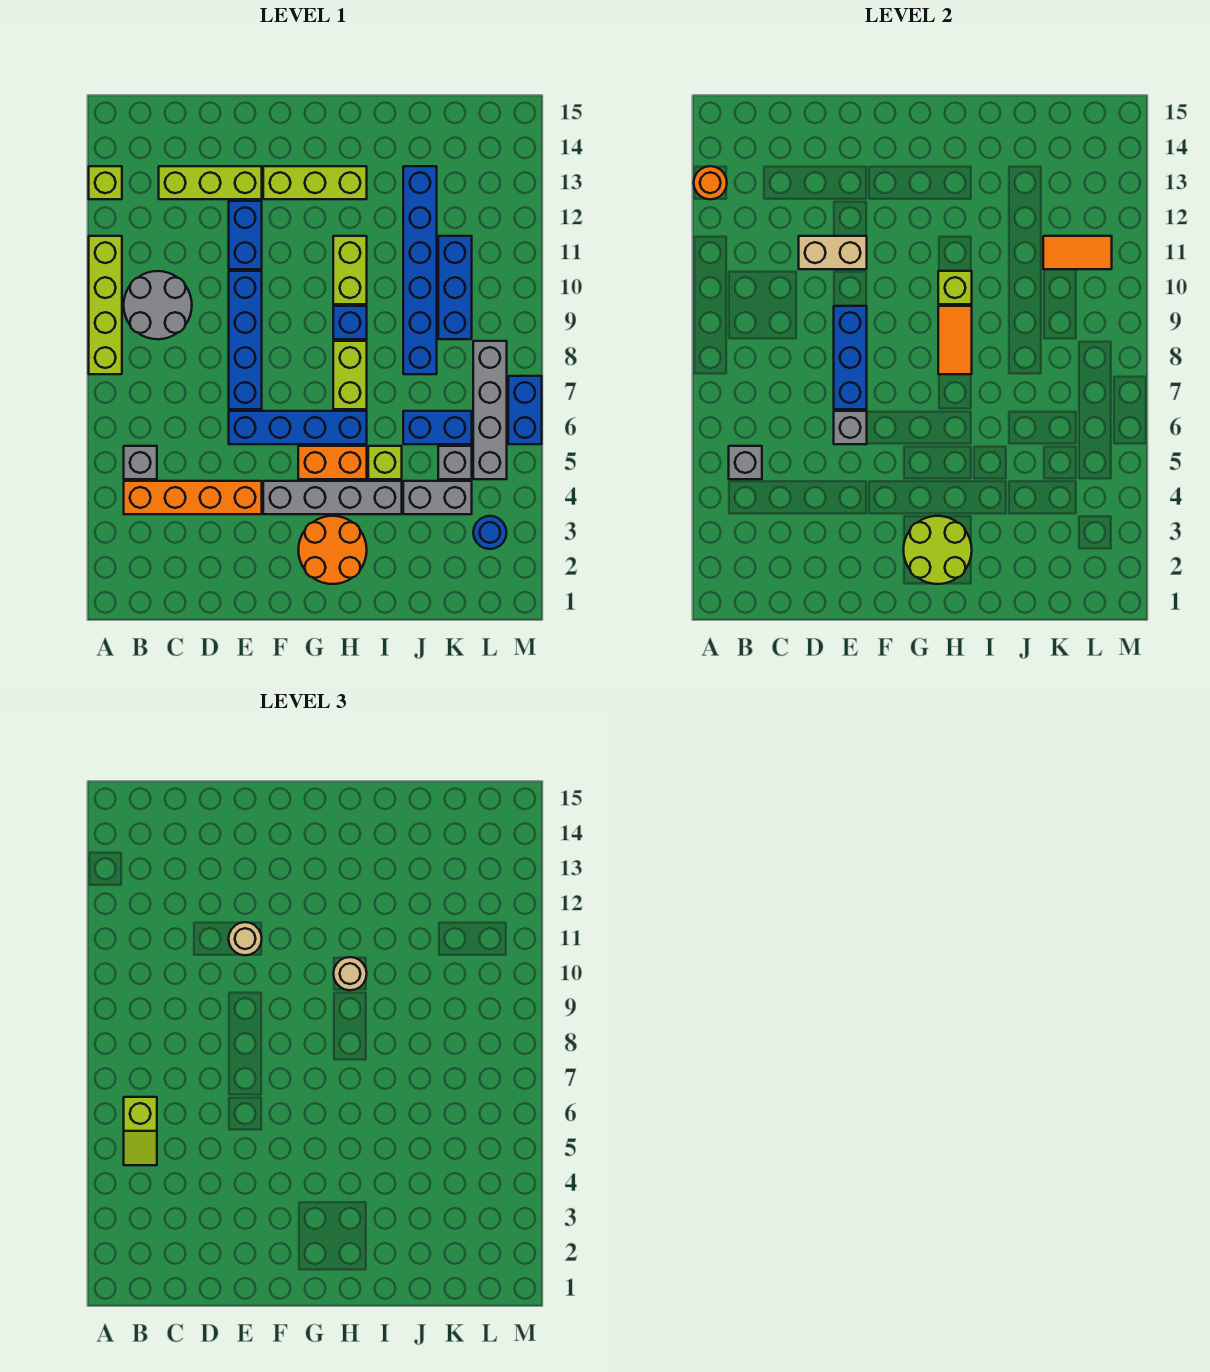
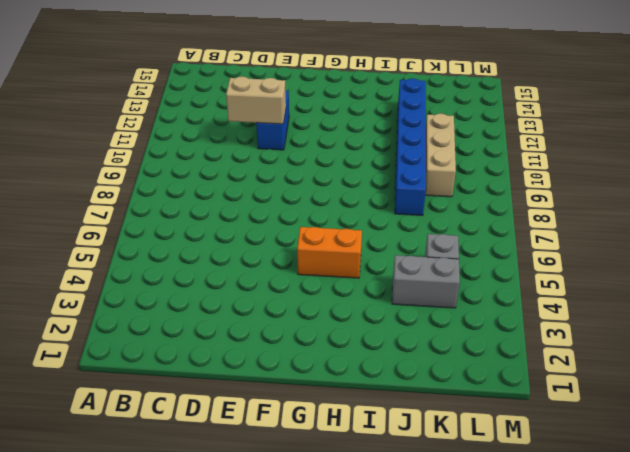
tan brick K9:K11 level 1 -> blue brick K9:K11 level 1
none -> lime brick A8:A11 level 1
none -> lime brick A13 level 1
none -> orange brick B4:E4 level 1
none -> grey brick B5 level 1

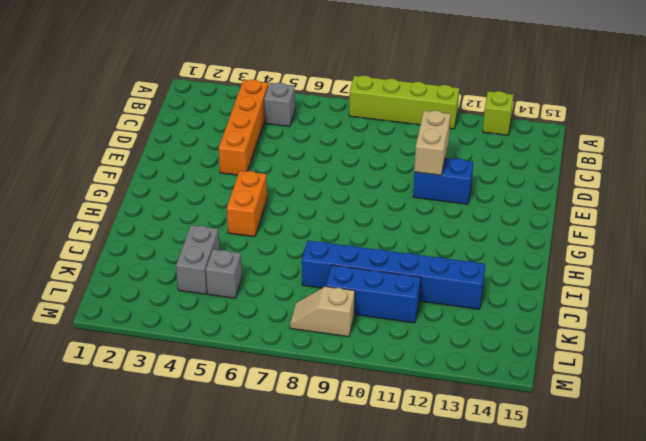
tan slope L8:L9 level 1 top 9 -> grey brick L5:L8 level 1
none -> grey round brick B9:C10 level 1
none -> lime brick C13:E13 level 1
none -> blue brick E6:H6 level 1
none -> blue brick E7:E10 level 1

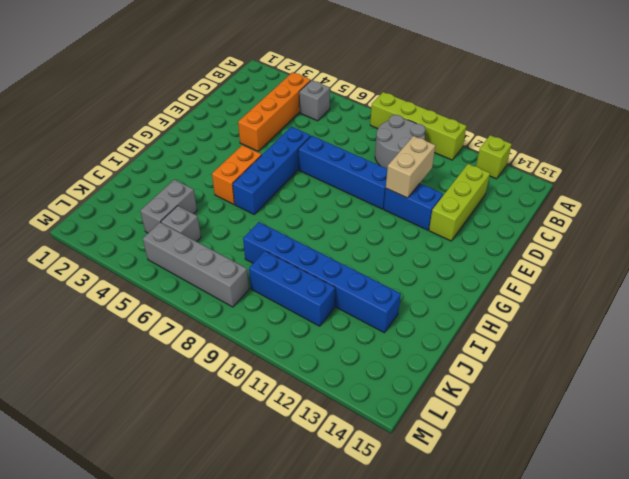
none -> grey brick F4:I4 level 1
none -> lime brick F13:H13 level 1
none -> orange round brick G2:H3 level 1
none -> lime brick H7:H8 level 1

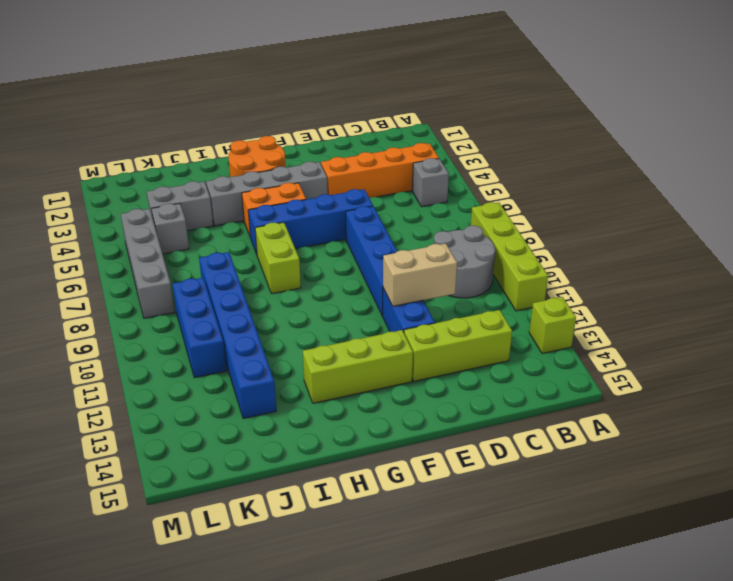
none -> blue brick H9 level 1
none -> lime brick H10:H11 level 1
none -> lime brick I5 level 1
none -> blue brick J6:K6 level 1

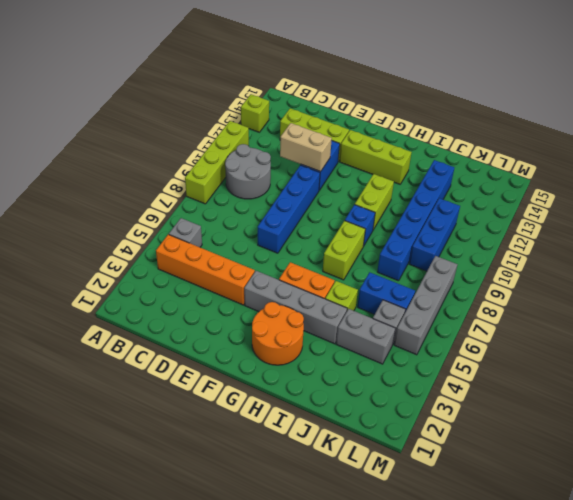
none -> blue brick E6:H6 level 1
none -> blue round brick L3 level 1
none -> blue brick M6:M7 level 1
none -> orange round brick A13 level 2

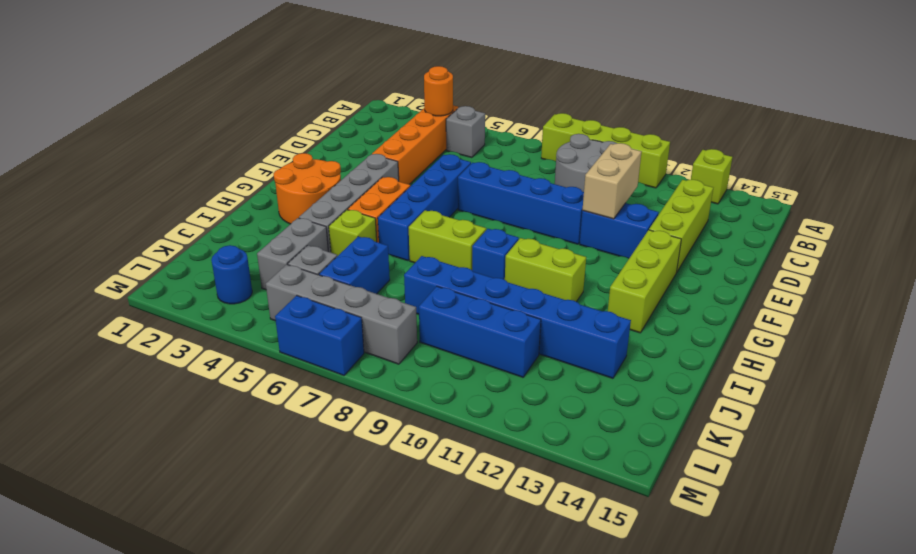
orange round brick B4 level 2 -> orange round brick A13 level 2
none -> grey brick B5 level 2
none -> grey brick E6 level 2
none -> blue brick E7:E9 level 2
none -> lime round brick G2:H3 level 2

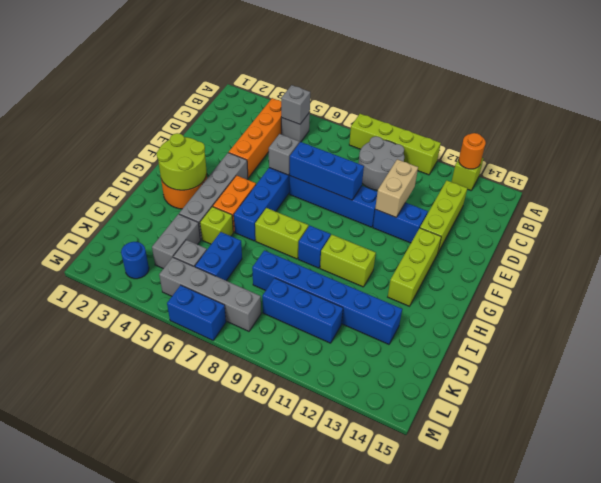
none -> orange tile H8:H9 level 2
none -> lime brick H10 level 2
none -> orange tile K11:L11 level 2
none -> lime slope B5:B6 level 3 top 6

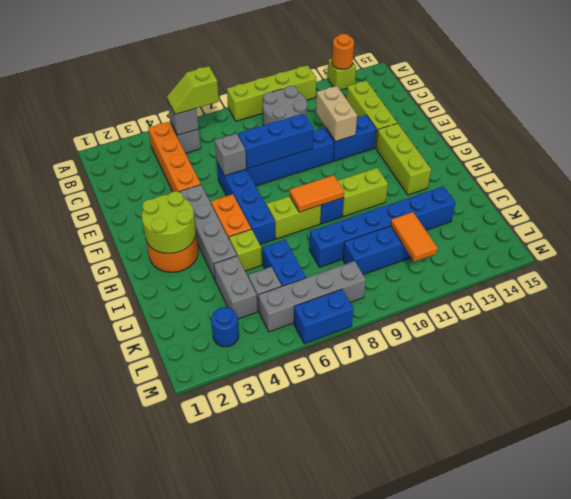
none -> lime brick H10 level 2
none -> tan round brick E11 level 3
none -> tan round brick H10 level 3

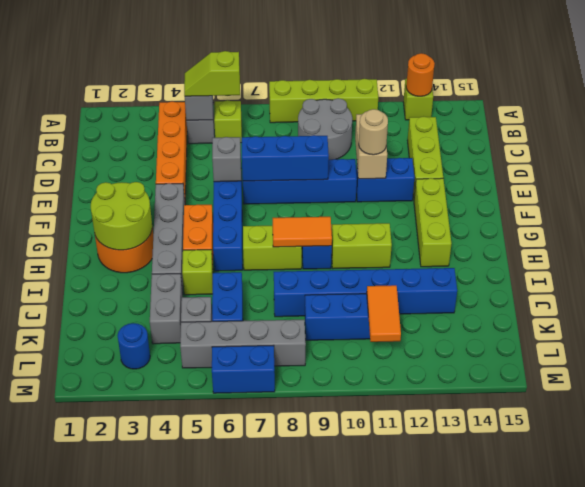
lime brick B6 level 1 -> lime brick H10 level 2
none -> tan round brick H10 level 3

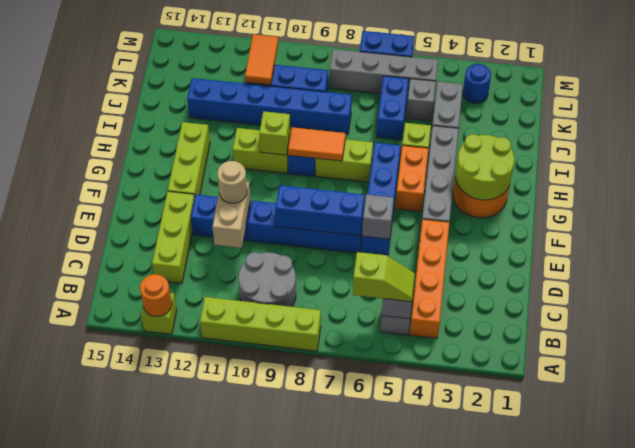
none -> tan round brick H10 level 3

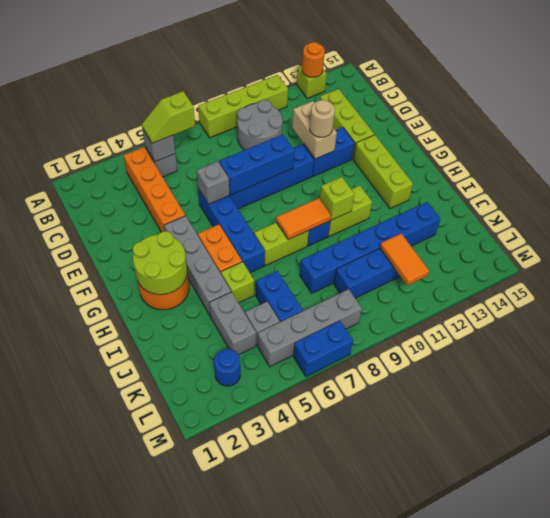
none -> tan round brick H10 level 3

